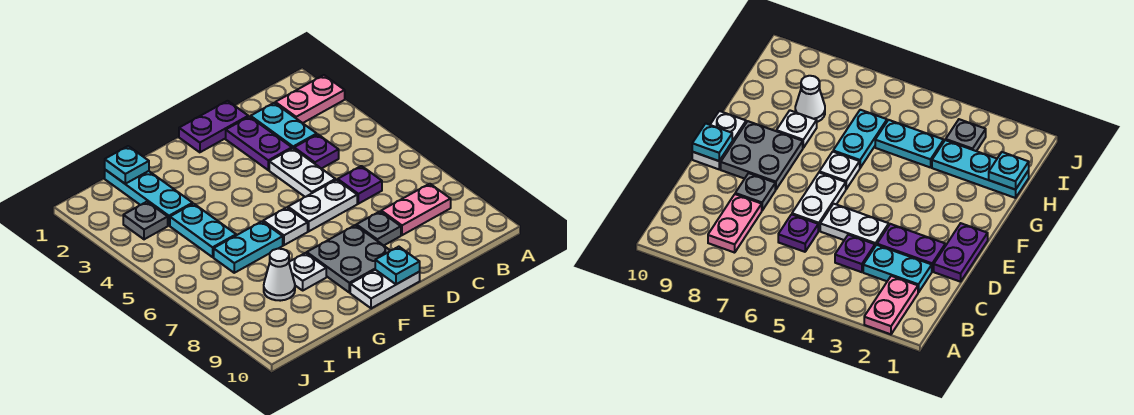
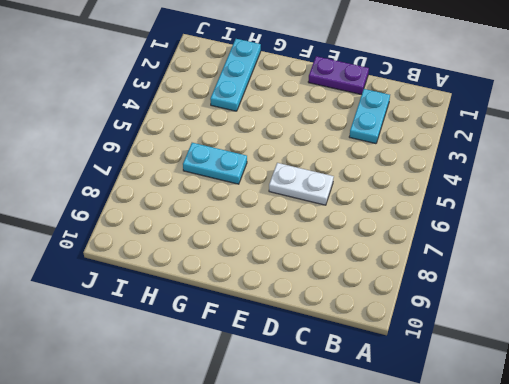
none -> pink plate A2:B2 level 1
none -> pink plate B8:C8 level 1
none -> purple plate C4 level 1

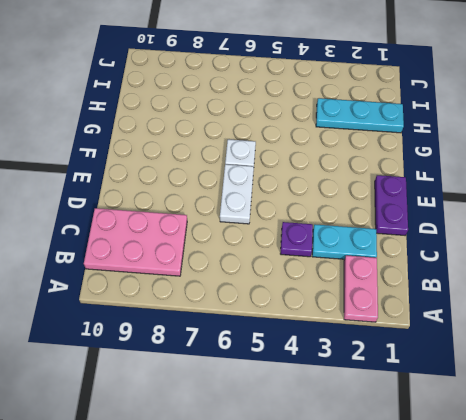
pink plate B8:C10 level 1 -> pink plate B8:C8 level 1
none -> purple plate C6 level 1
none -> purple plate D2:D3 level 1
none -> white plate D4:D5 level 1

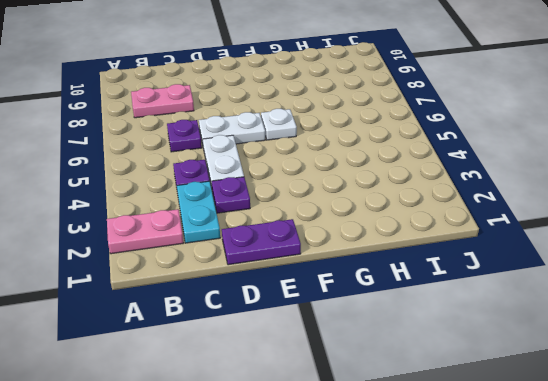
purple plate D3 level 1 -> purple plate D2:D3 level 1
none -> grey plate D8 level 1
none -> grey plate E8:F9 level 1
none -> white plate E10:F10 level 1

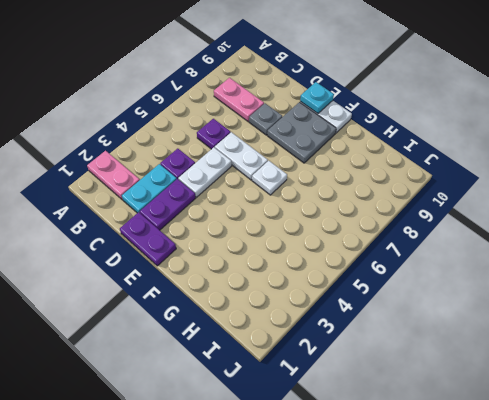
none -> cyan plate G6:H6 level 1
none -> white plate G8 level 1
none -> cyan plate H1:H3 level 1

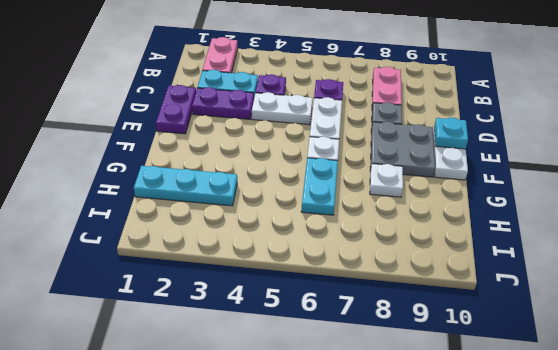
none -> cyan plate H4:H5 level 1
none -> white cone H8 level 1
none -> grey plate I3 level 1

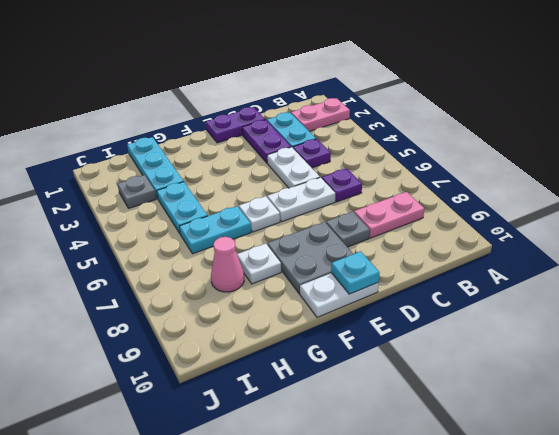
pink cone H8 level 1 -> white cone H8 level 1
none -> cyan plate H1 level 2

